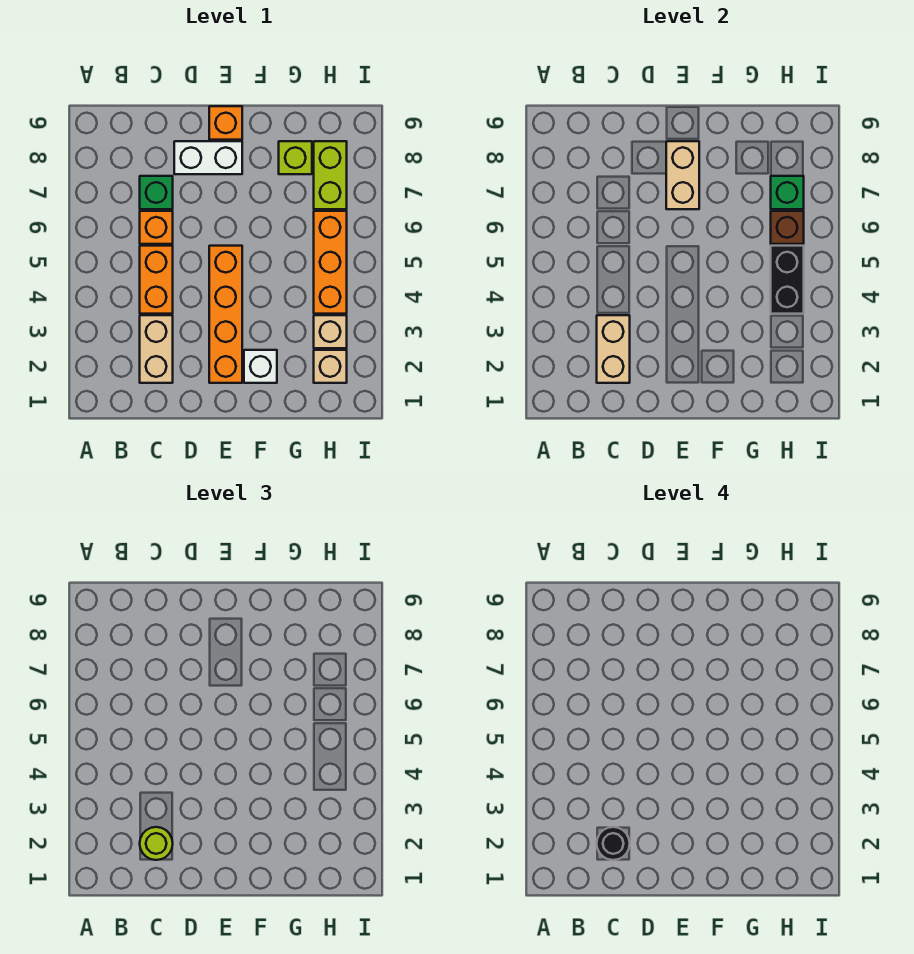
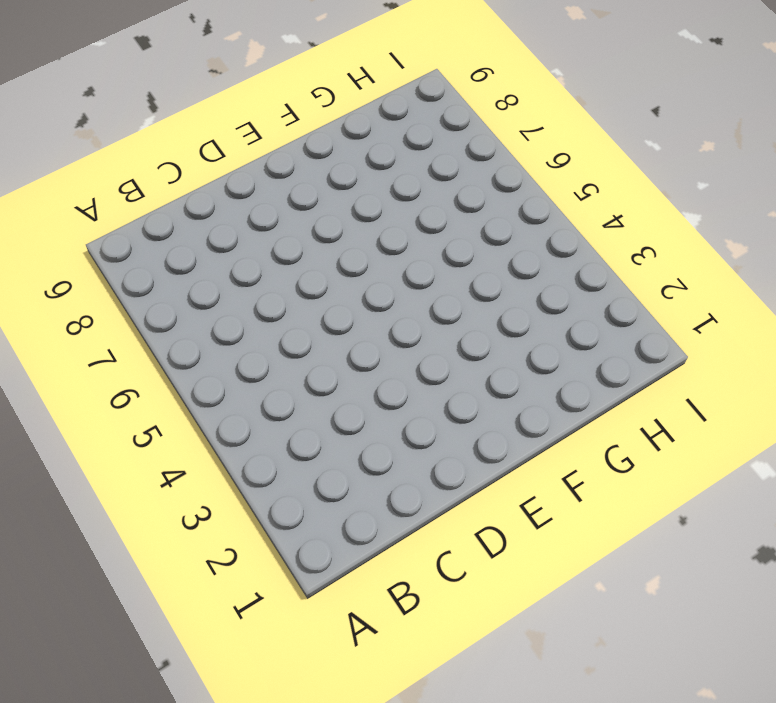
none -> tan brick C2:C3 level 1
none -> orange brick C4:C5 level 1
none -> orange brick C6 level 1

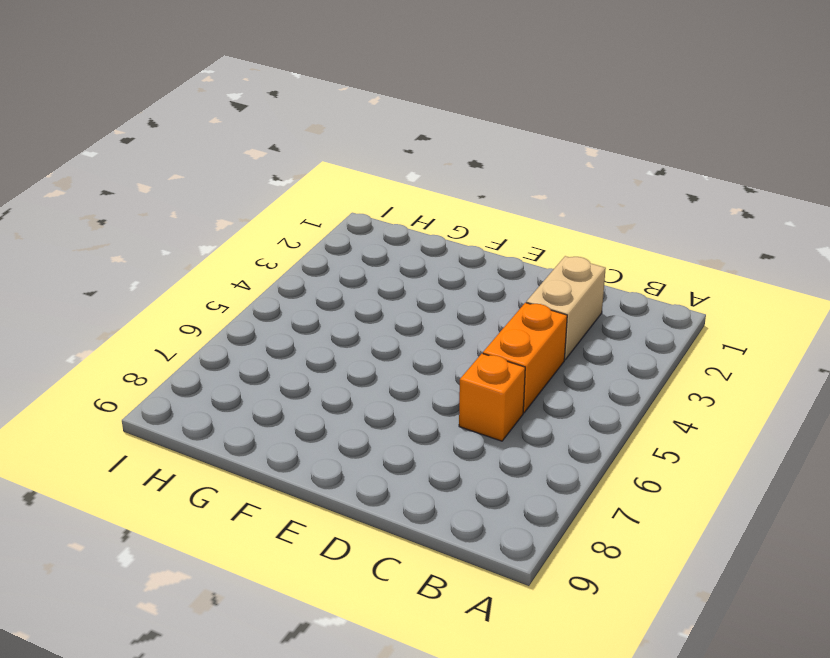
none -> green brick C7 level 1
none -> white brick D8:E8 level 1
none -> orange brick E2:E5 level 1

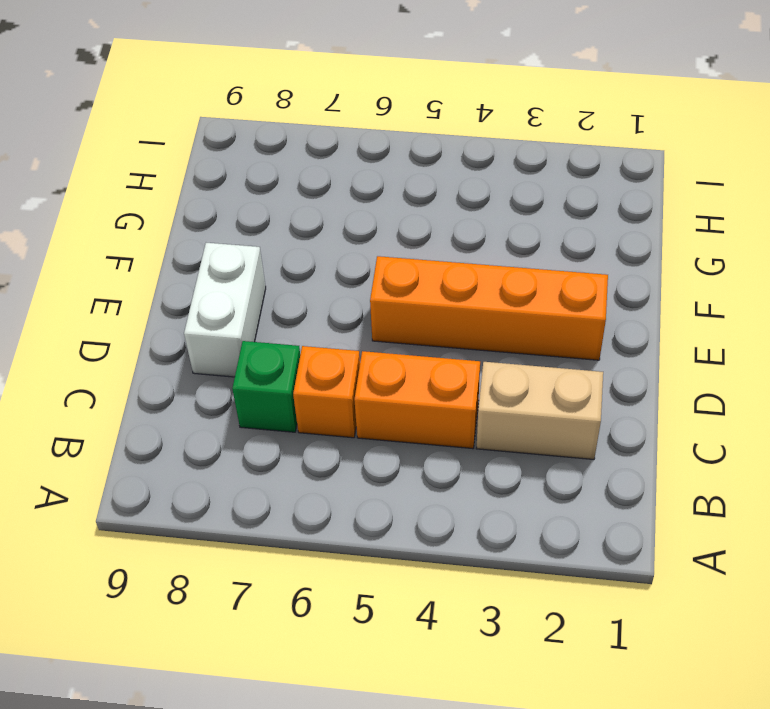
none -> orange brick E9 level 1
none -> white brick F2 level 1
none -> lime brick G8 level 1

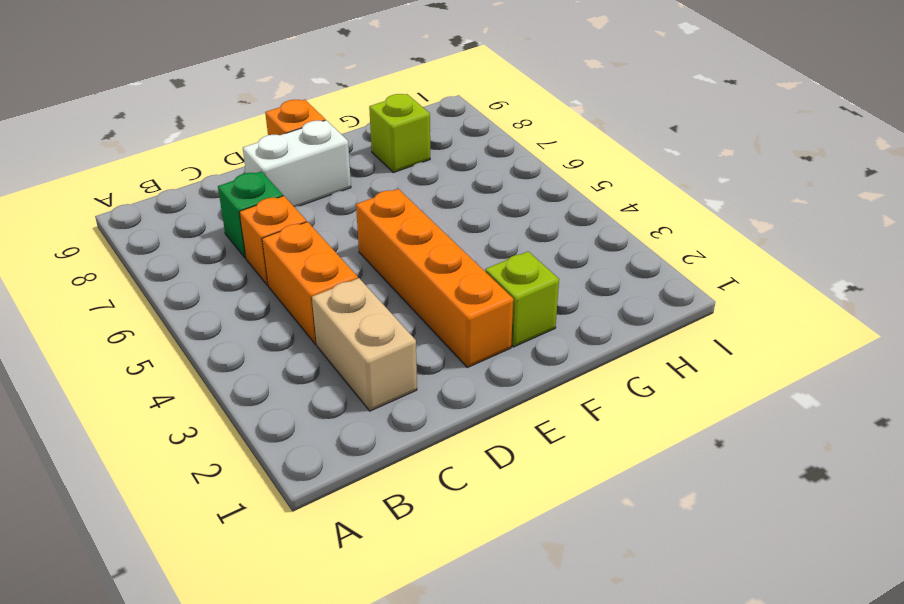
lime brick F2 level 1 -> white brick F2 level 1
none -> tan brick H2 level 1
none -> tan brick H3 level 1
none -> orange brick H4:H6 level 1

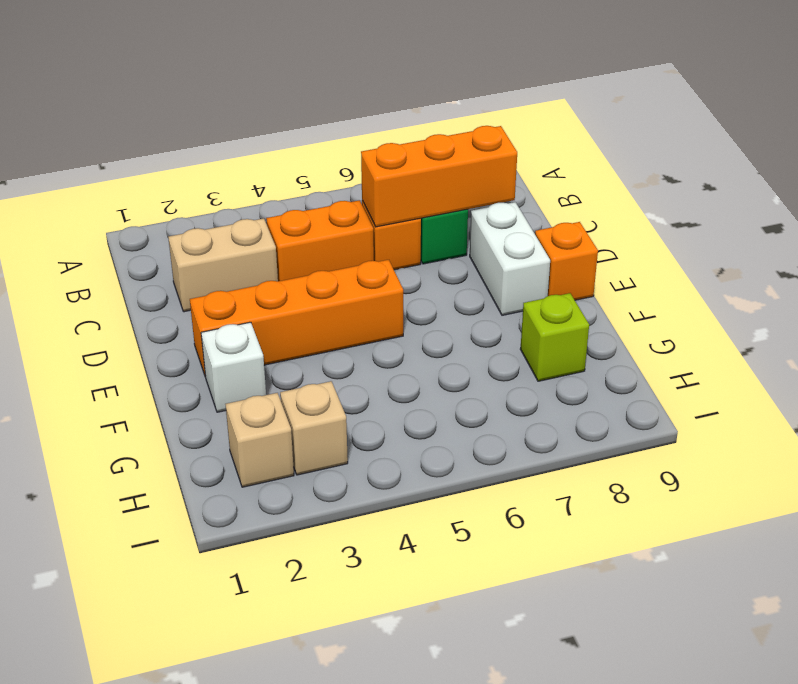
orange brick C6:C8 level 2 -> orange brick H4:H6 level 1
none -> lime brick H7:H8 level 1
none -> tan brick C2:C3 level 2
none -> tan brick E7:E8 level 2

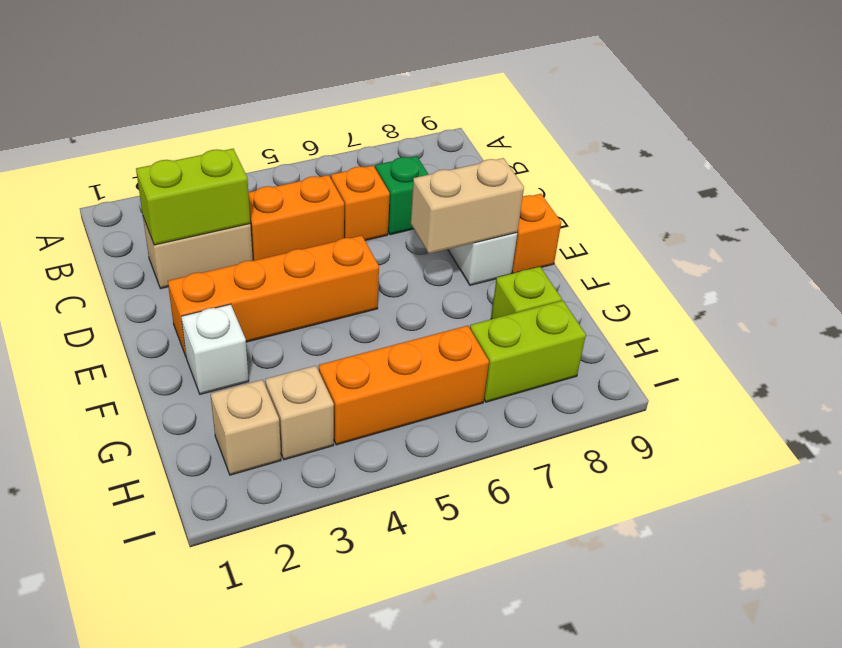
lime brick C2:C3 level 2 -> tan brick C2:C3 level 2
none -> black brick H4:H5 level 2
none -> brown brick H6 level 2
none -> green brick H7 level 2

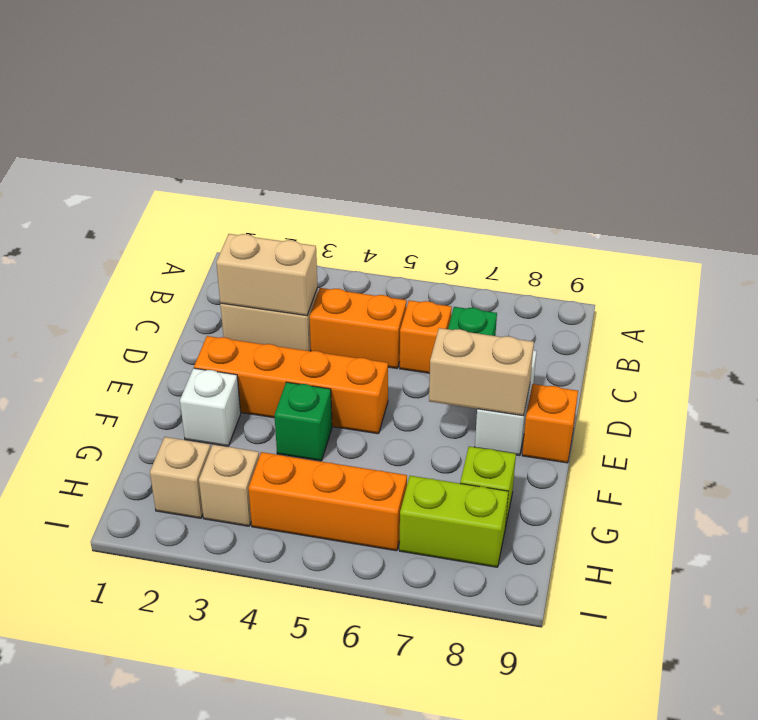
green brick F4 level 1 -> green brick H7 level 2
none -> black brick H4:H5 level 2
none -> brown brick H6 level 2
none -> lime round brick C2 level 3

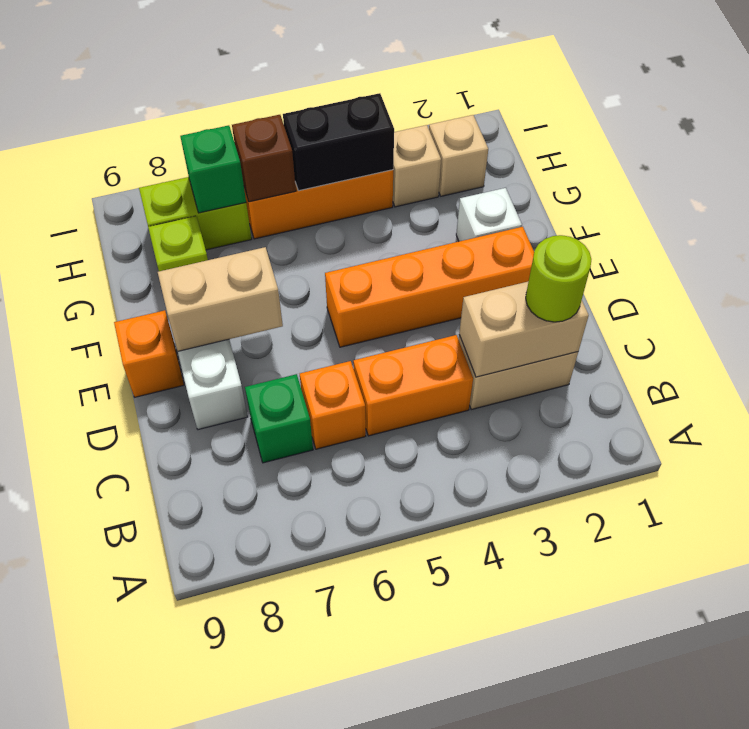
none -> black round brick C2 level 4

